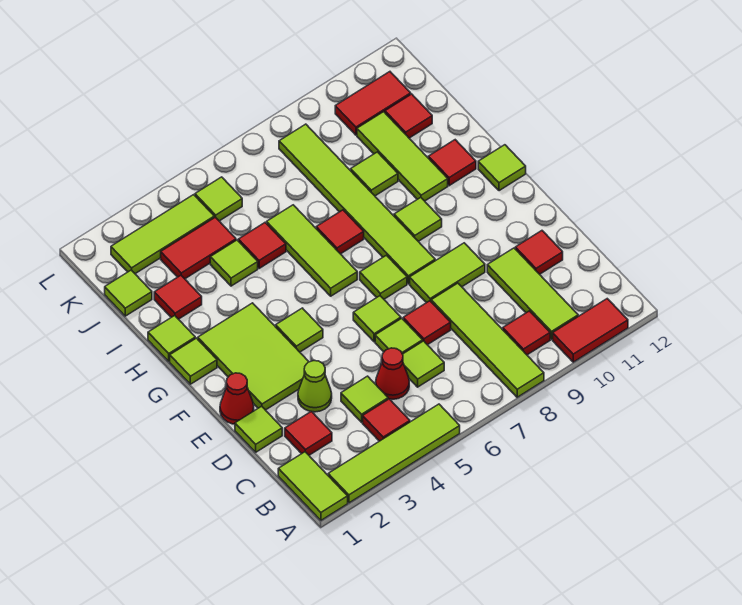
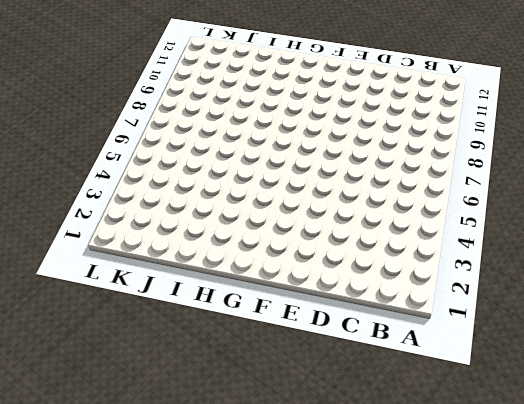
none -> lime tile A1:B1 level 1
none -> lime tile A2:A5 level 1
none -> lime tile A8:D8 level 1
none -> red tile A10:A11 level 1

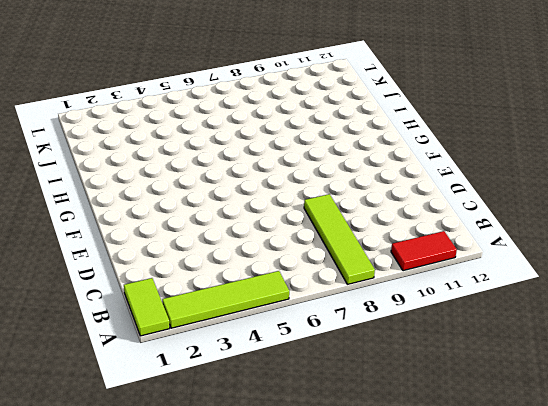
none -> red tile B4 level 1
none -> red tile B9 level 1
none -> lime tile B10:D10 level 1
none -> red tile C2 level 1

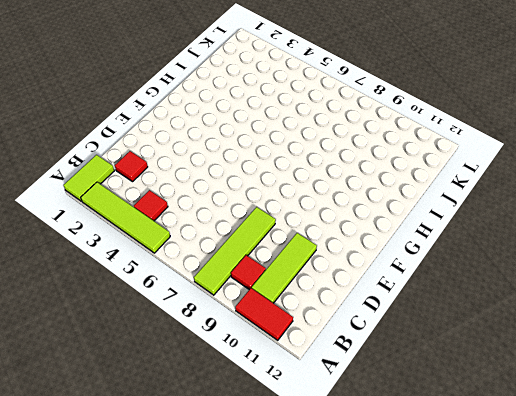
none -> lime tile C4 level 1
none -> red cone C5 level 1
none -> lime tile C6 level 1
none -> lime tile D1 level 1

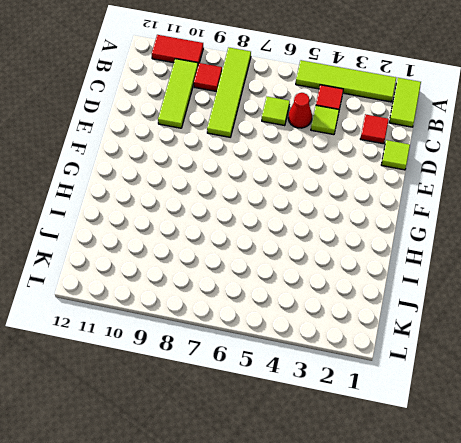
none -> lime cone D3 level 1
none -> lime tile D6 level 1
none -> red tile D7 level 1
none -> red tile D11 level 1

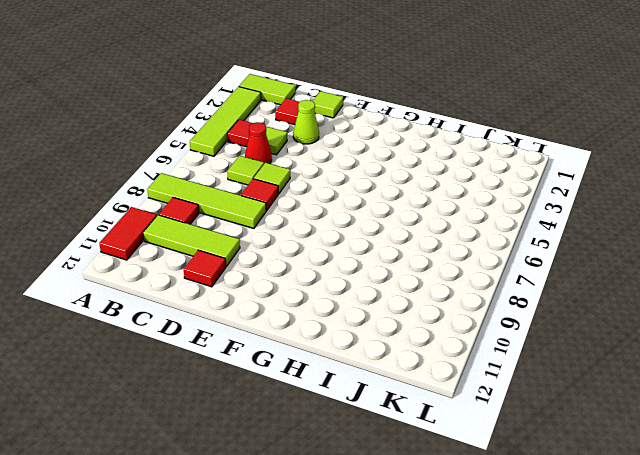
none -> red cone E1 level 1
none -> lime tile E2:G3 level 1
none -> lime tile E6 level 1
none -> lime tile E8:E9 level 1

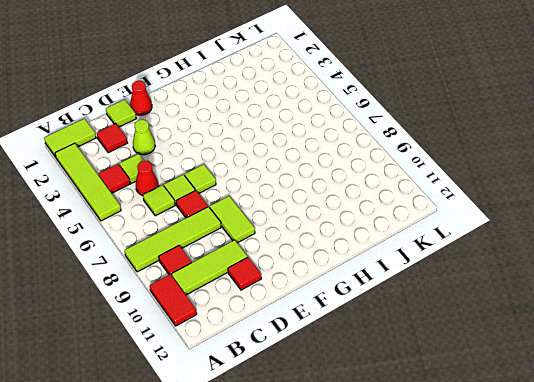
none -> lime tile E2:G3 level 1
none -> lime tile F4 level 1
none -> lime tile F7 level 1
none -> lime tile F8:K8 level 1

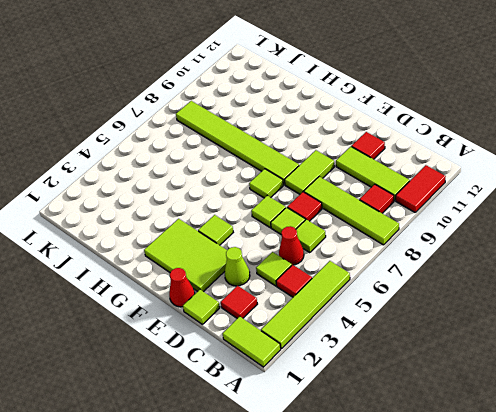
none -> lime tile G1 level 1
none -> lime tile G6:I6 level 1
none -> lime tile G9 level 1
none -> lime tile G12 level 1

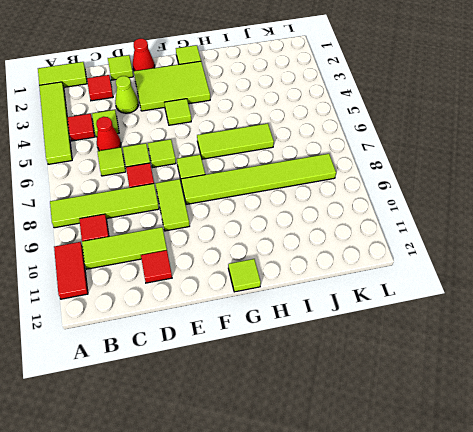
none -> lime tile G9 level 1
none -> lime tile H1 level 1
none -> red tile H7 level 1
none -> lime tile H10:J10 level 1

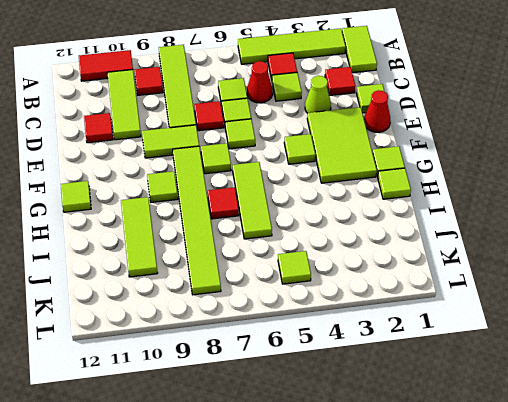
none -> red tile H11 level 1
none -> red tile I2 level 1
none -> lime tile I4 level 1
none -> red tile I5 level 1

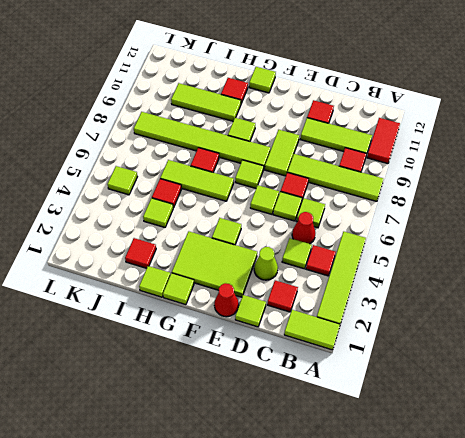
none -> lime tile I9 level 1
none -> lime tile J1 level 1
none -> red tile J3:J4 level 1
none -> red tile J11 level 1

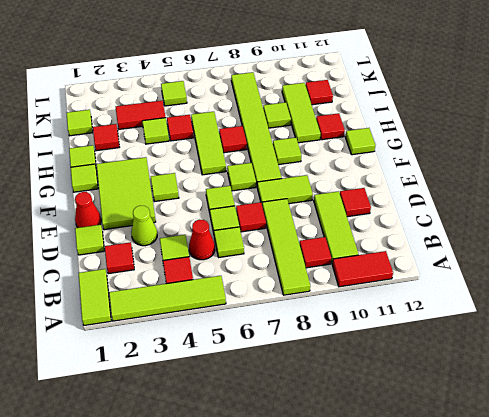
none -> lime tile K2:K4 level 1
none -> red tile K10:K11 level 1

